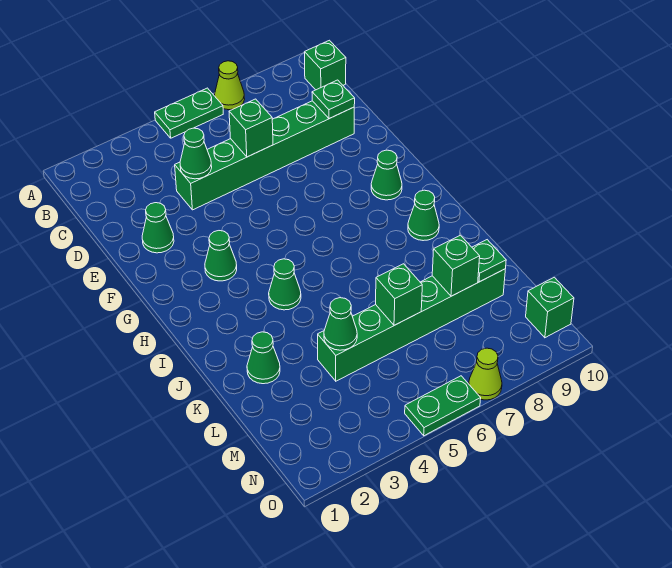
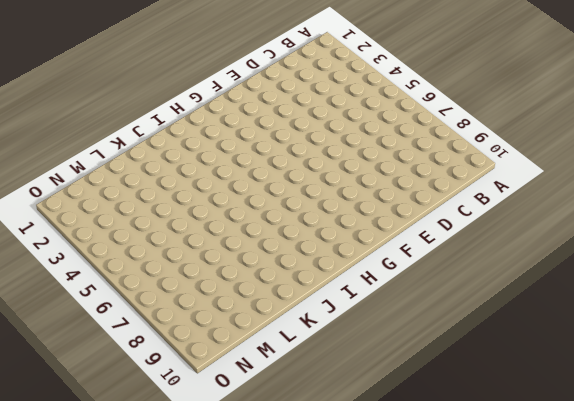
none -> green plate A5:A6 level 1
none -> lime cone A7 level 1
none -> green brick B10 level 1

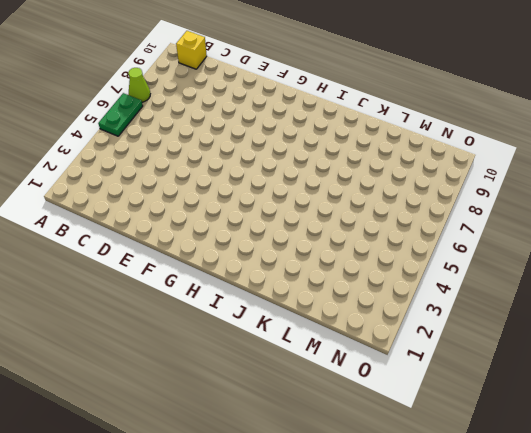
yellow brick B10 level 1 -> green brick B10 level 1
none -> green brick D4:D9 level 1
none -> green cone E2 level 1
none -> green cone G3 level 1

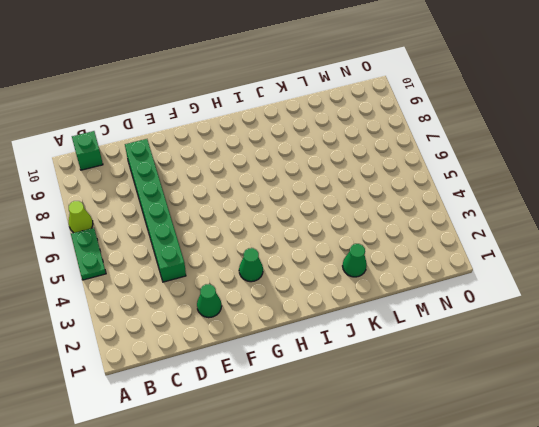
none -> green cone G9 level 1
none -> green cone I4 level 1
none -> green cone I9 level 1

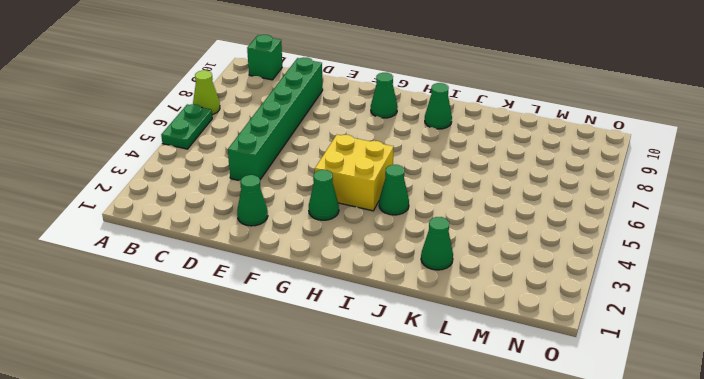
yellow brick G4:H5 level 1 -> none
none -> green brick L4:L9 level 1
none -> green brick N10 level 1
none -> green plate O5:O6 level 1

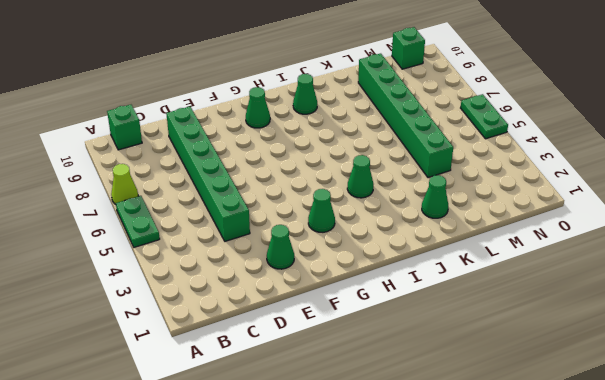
none -> lime cone O7 level 1
none -> green cone D4 level 2
none -> green brick D6 level 2

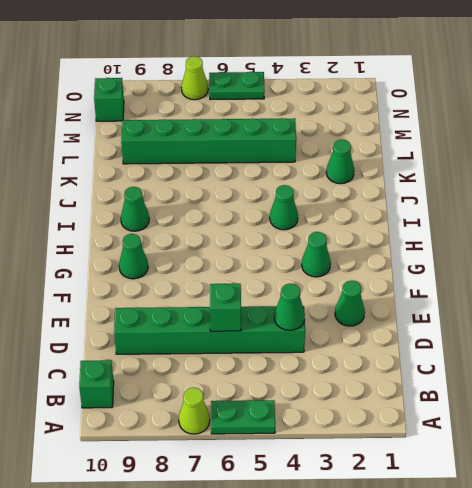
none -> green plate D9 level 2
none -> green cone L4 level 2
none -> green brick L6 level 2

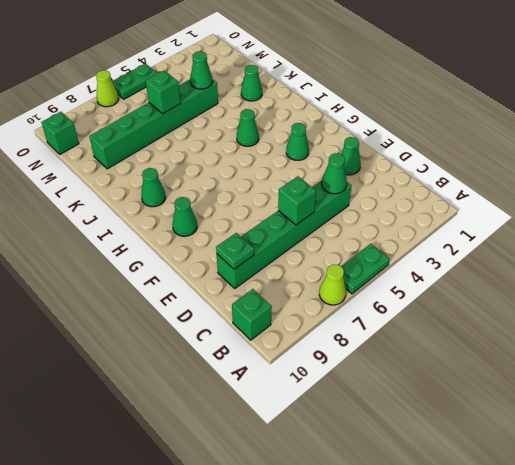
none -> green brick L8 level 2
none -> green plate L9 level 2

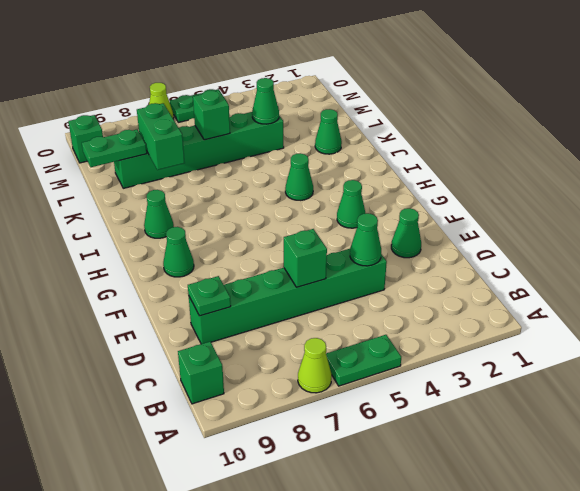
green brick K8:L8 level 2 -> green brick L8 level 2
green plate L9:L10 level 2 -> green plate L9 level 2

